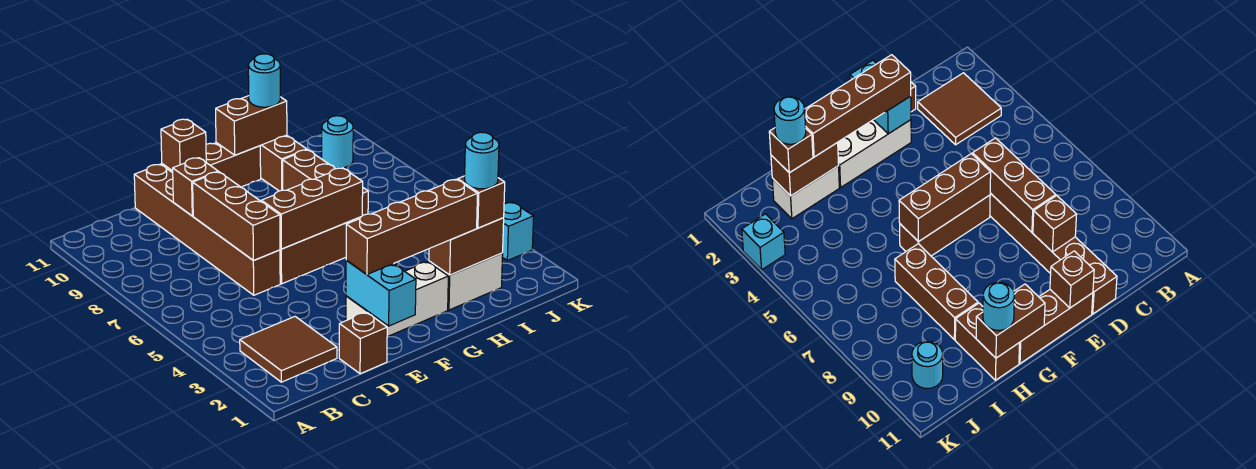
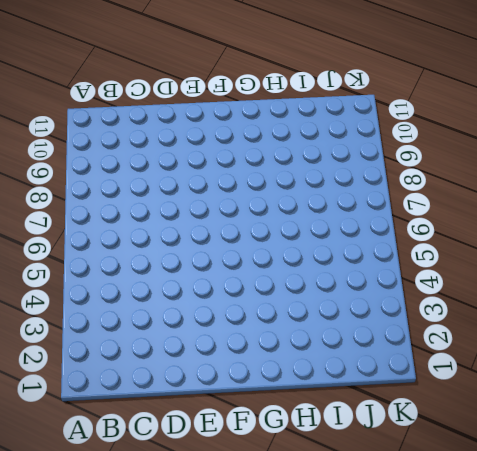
none -> brown tile B2:C3 level 1
none -> brown brick D1 level 1
none -> brown brick D6:D11 level 1

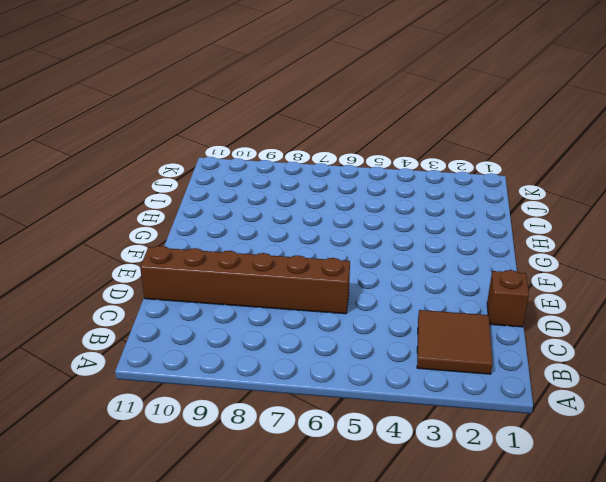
none -> white brick E2:G2 level 1
none -> brown brick E6:G6 level 1
none -> brown brick E11:G11 level 1

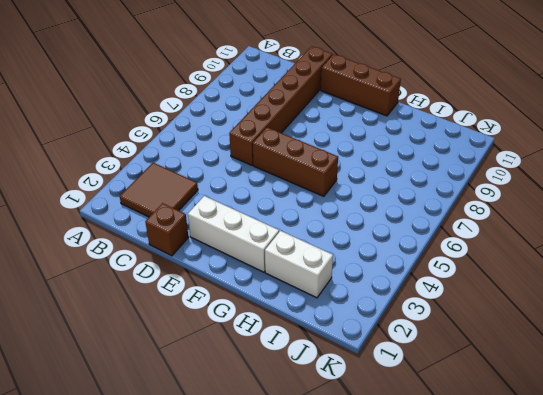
none -> brown brick H7:H9 level 1
none -> brown brick H10:H11 level 1
none -> cyan round brick J10 level 1

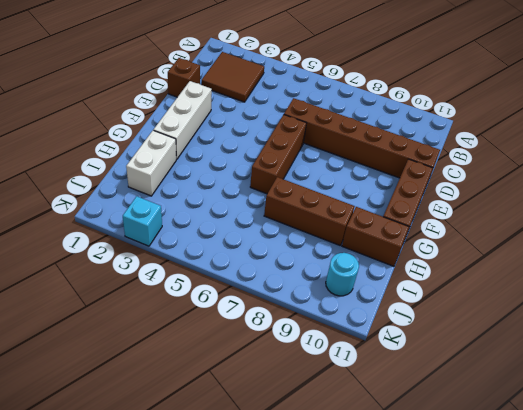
none -> brown brick D6:D8 level 2
none -> brown brick D9 level 2
none -> cyan brick E1:E2 level 2

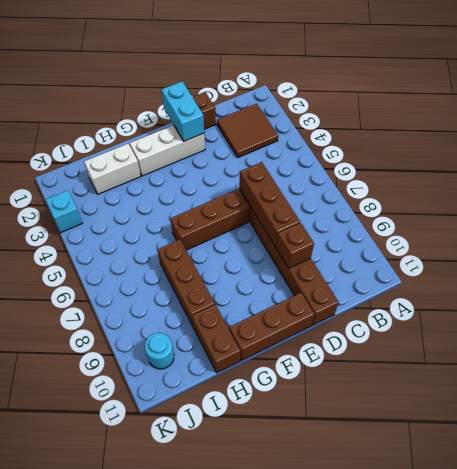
none -> brown brick E6:G6 level 2
none -> brown brick E11 level 2
none -> brown brick G11:H11 level 2

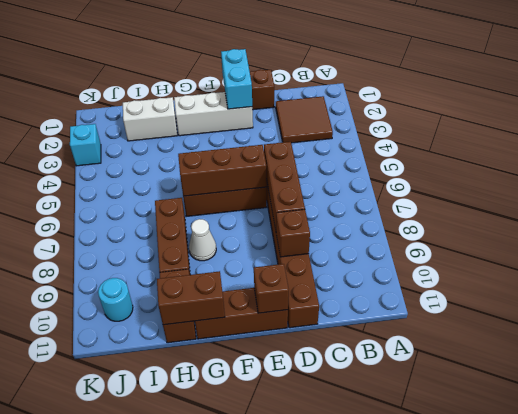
white cone G8 level 1 -> none
none -> brown brick H2:I2 level 2
none -> brown brick E2:H2 level 3
none -> cyan round brick H11 level 3

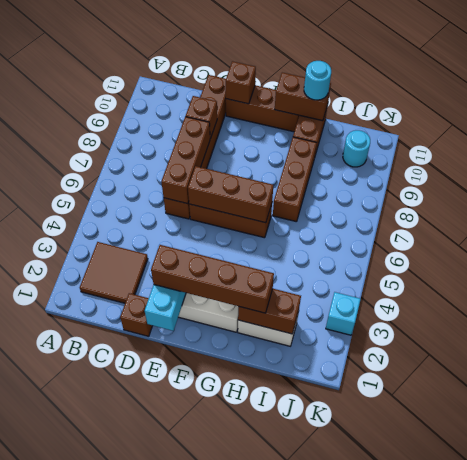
none -> brown brick I2 level 3
none -> cyan round brick I2 level 4

